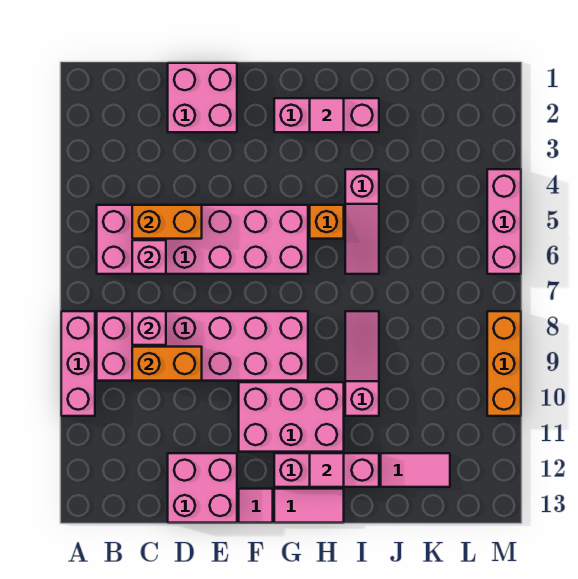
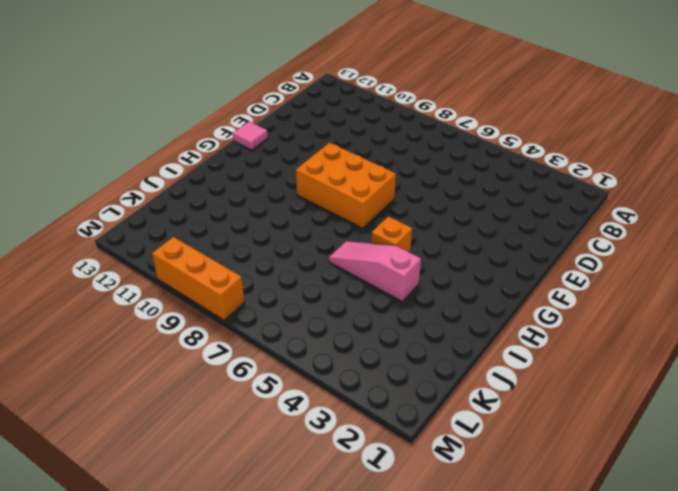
orange brick F7:G9 level 1 -> pink brick B8:G9 level 1
none -> pink brick A8:A10 level 1
none -> pink brick B5:G6 level 1
none -> pink brick D1:E2 level 1

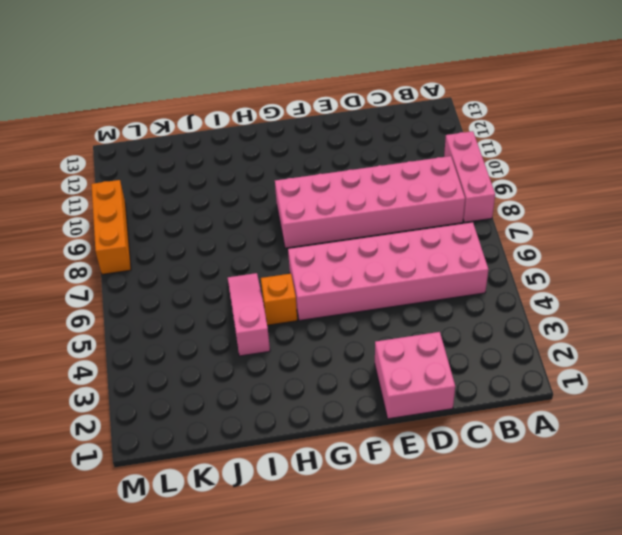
none -> pink brick D12:E13 level 1
none -> pink brick F10:H11 level 1
none -> pink tile F13 level 1

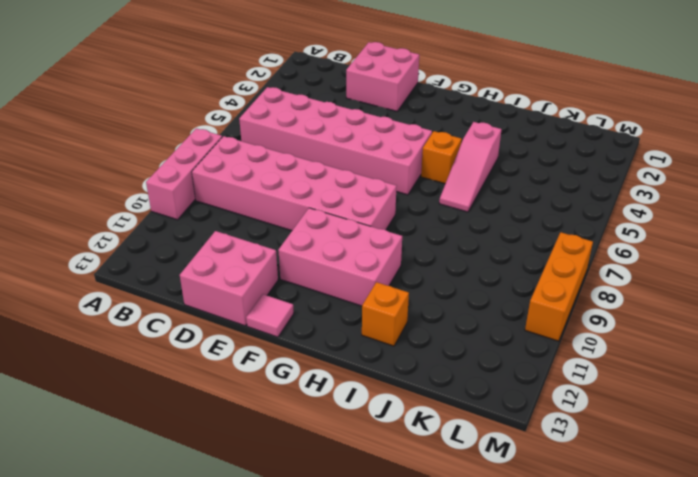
orange brick I12 level 1 -> pink brick G12:I12 level 1
none -> pink brick G2:I2 level 1
none -> pink tile G13:H13 level 1
none -> pink slope I8:I10 level 1 top 10

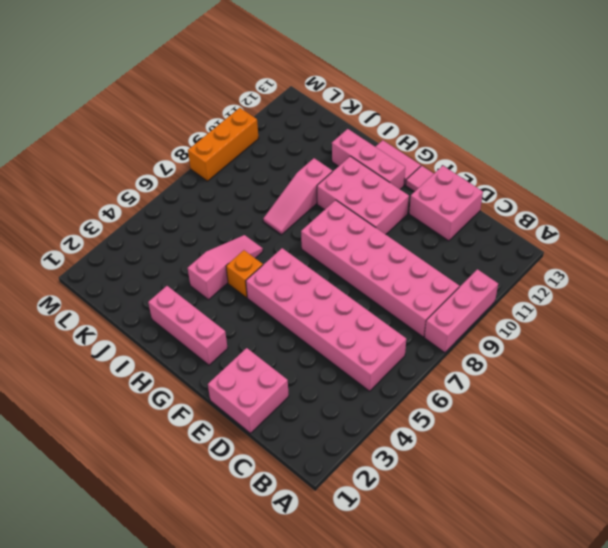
none -> pink tile J12:K12 level 1
none -> pink brick M4:M6 level 1
none -> orange brick C5:D5 level 2

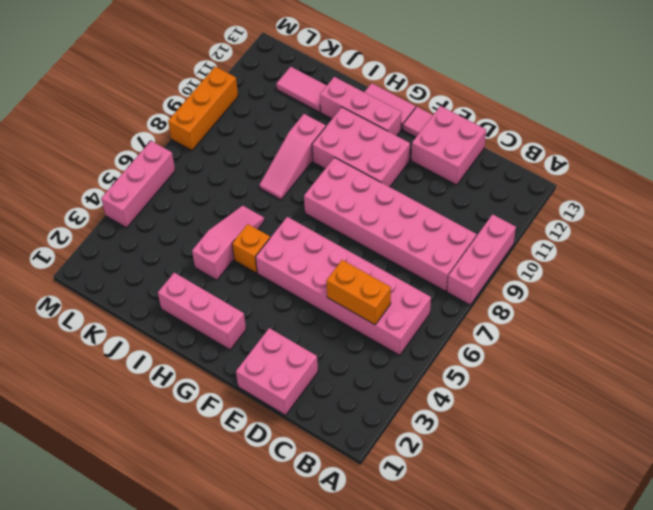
none -> pink brick C6 level 2
none -> pink brick C8 level 2
none -> orange brick C9:D9 level 2

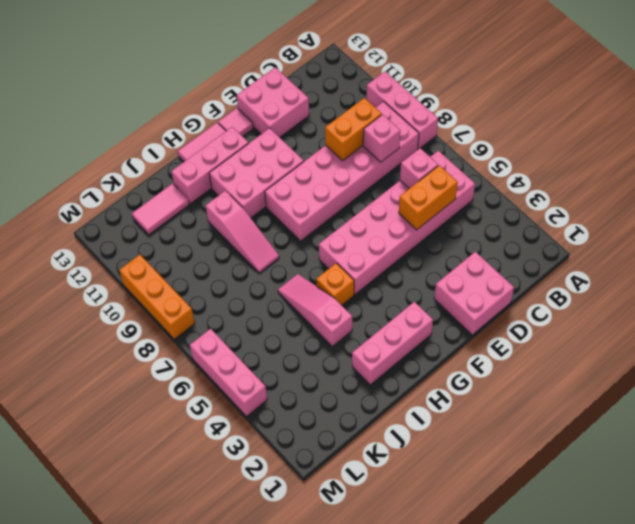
none -> pink tile H2 level 2
none -> pink tile H12 level 2

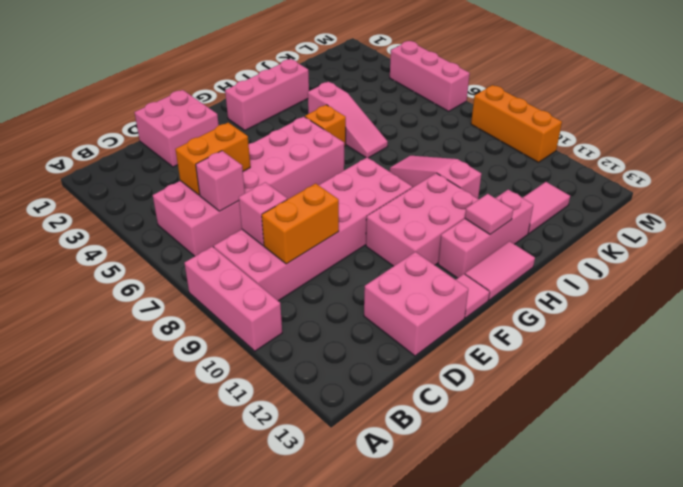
none -> pink tile H2 level 2

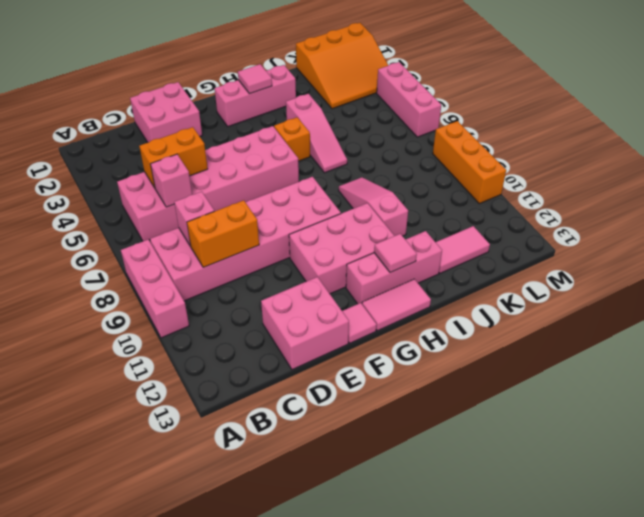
orange slope K1:M3 level 1 top 1 -> none

